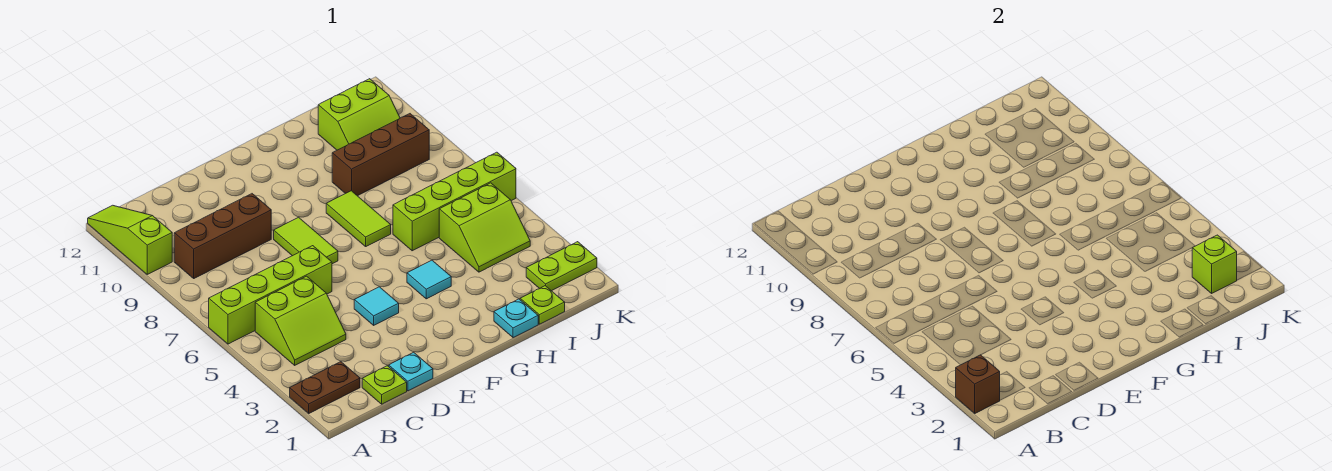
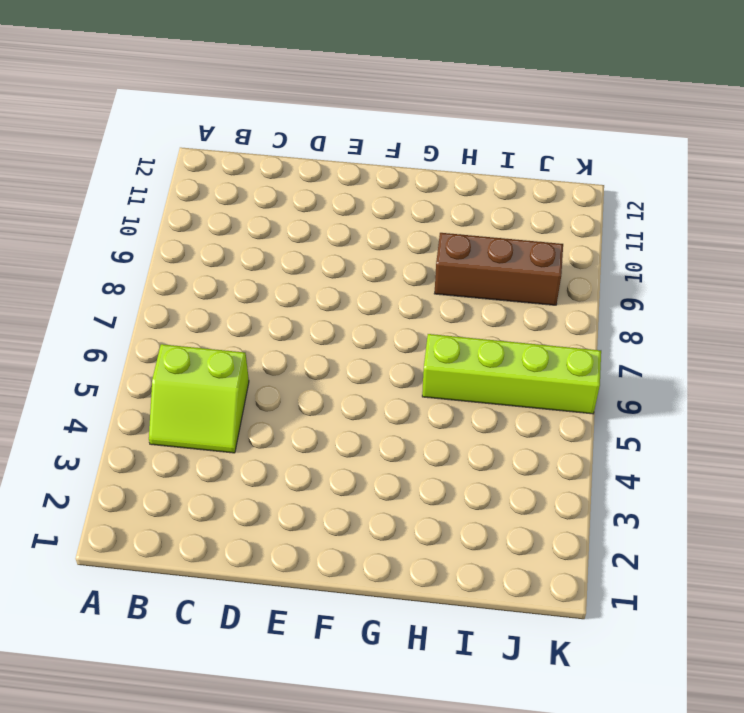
none -> brown plate A2:B2 level 1
none -> lime brick A6:D6 level 1
none -> lime slope A10:A12 level 1 top 10

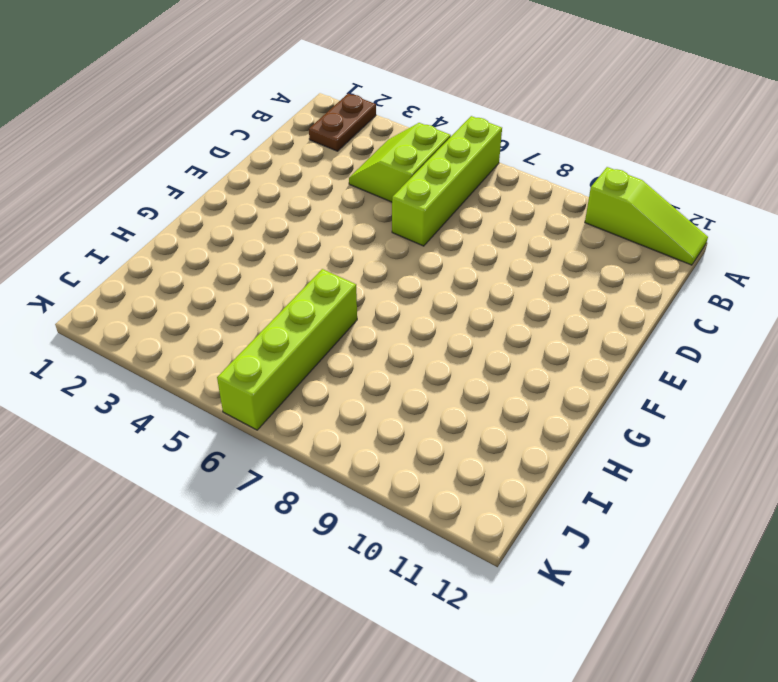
none -> brown brick B9:D9 level 1
none -> lime plate C1 level 1
none -> cyan plate D1 level 1

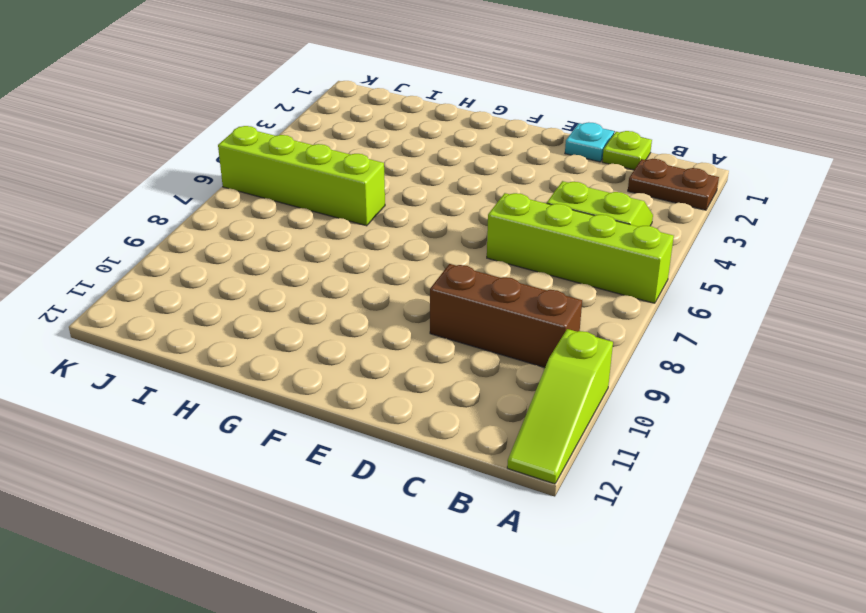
none -> cyan tile E4 level 1
none -> lime tile E7:E8 level 1
none -> cyan tile G4 level 1

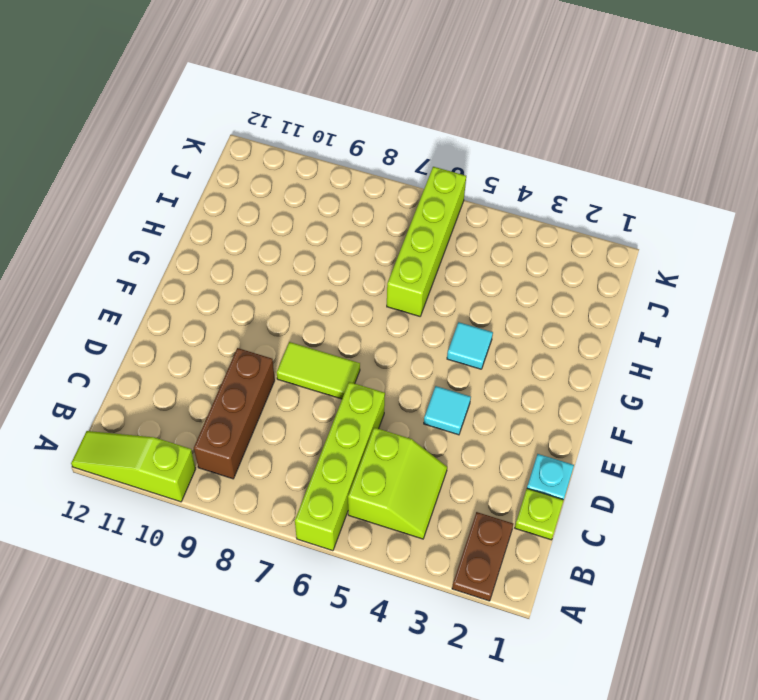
none -> lime tile G7:G8 level 1
none -> cyan plate H1 level 1
none -> brown brick H9:J9 level 1

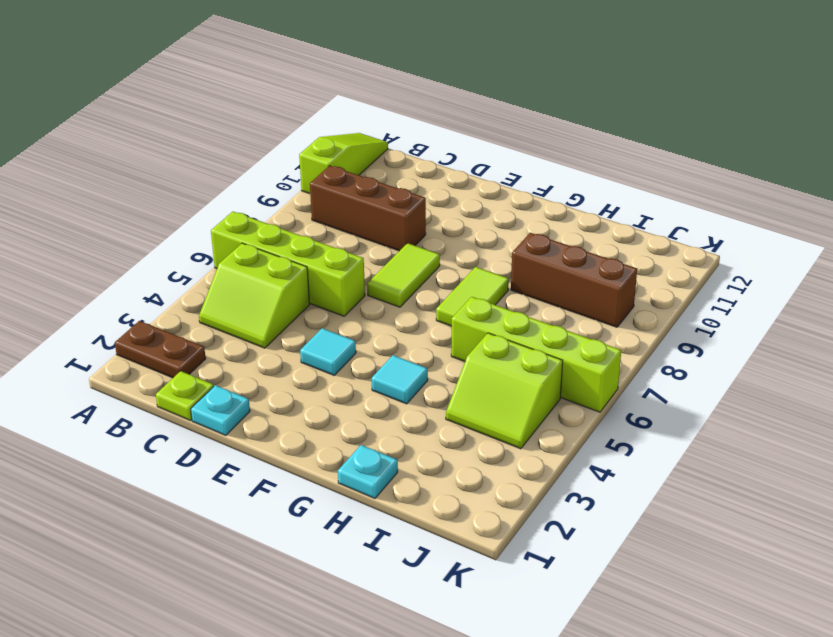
none -> lime plate I1 level 1
none -> lime slope I10:J11 level 1 top 11
none -> lime plate J2:K2 level 1

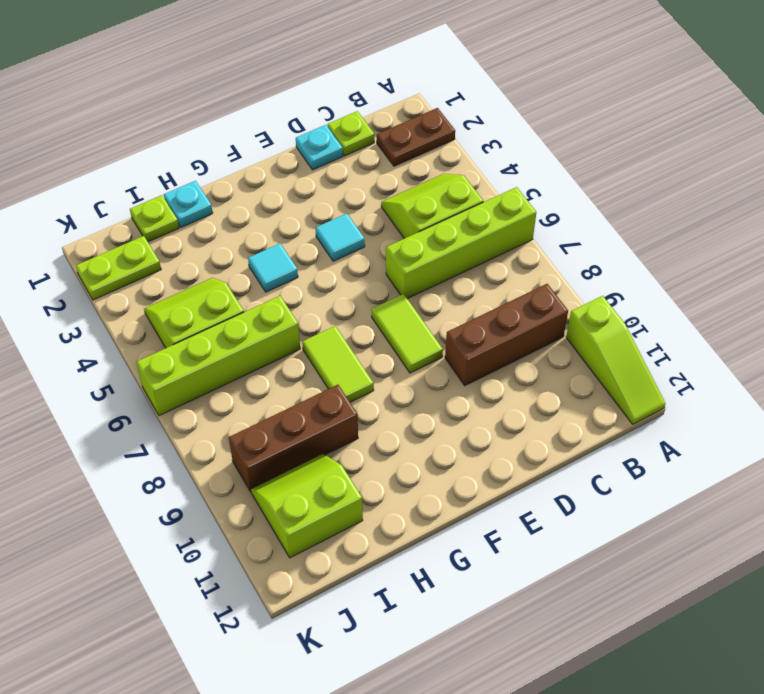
none -> brown brick A2 level 2
none -> lime brick J2 level 2

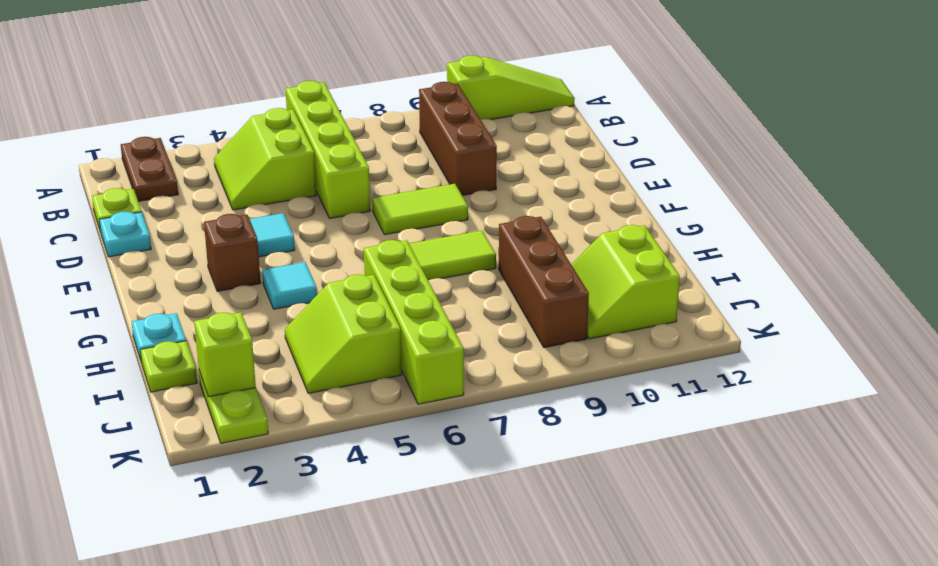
brown brick F3 level 1 -> brown brick A2 level 2

